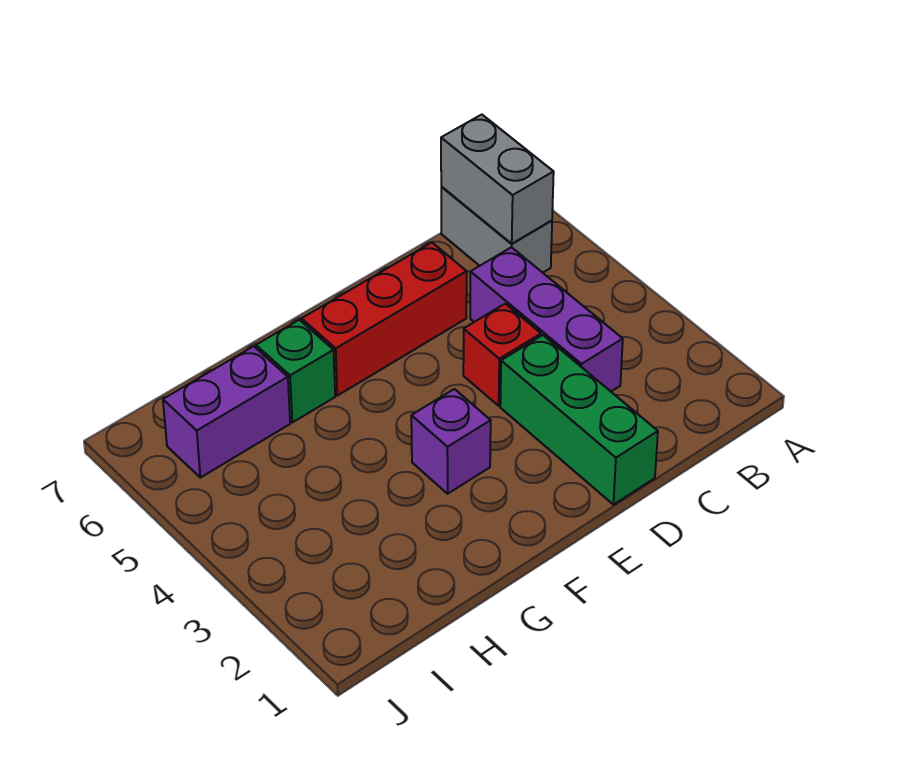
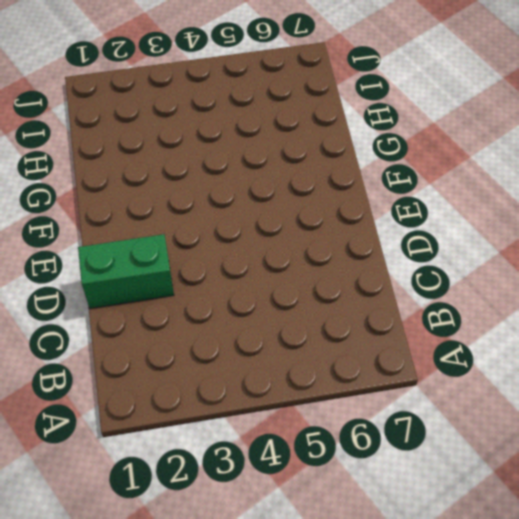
green brick D1:D2 level 1 -> green brick D1:D3 level 1
none -> grey brick B6:B7 level 1
none -> purple brick C3:C5 level 1

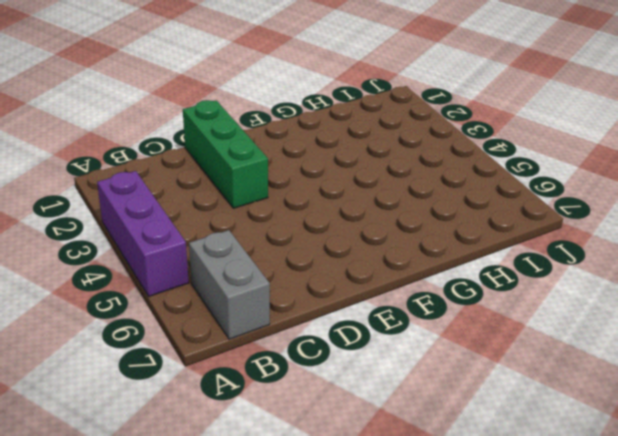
purple brick A3:A5 level 1 -> purple brick C3:C5 level 1
none -> red brick D4 level 1
none -> red brick D6:F6 level 1

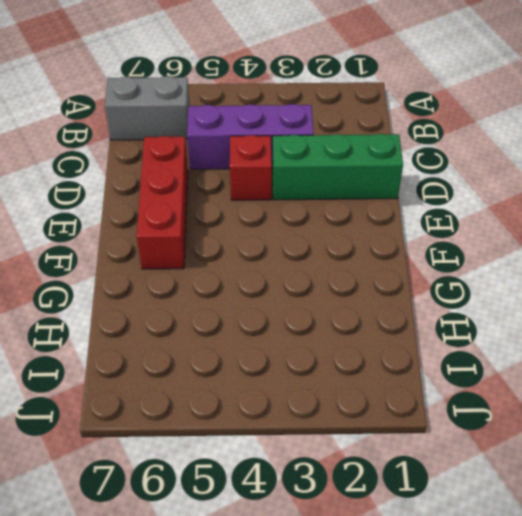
none -> purple brick F3 level 1
none -> green brick G6 level 1

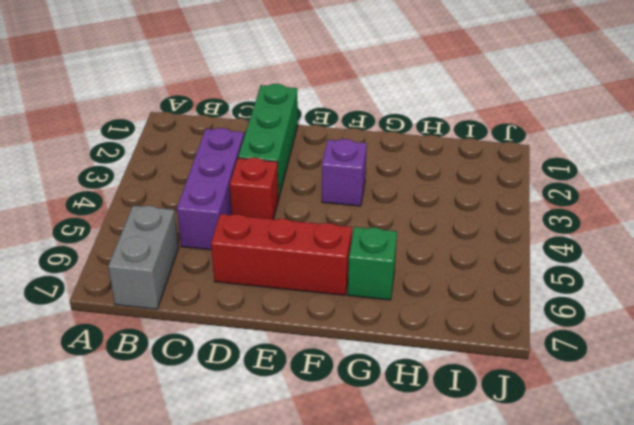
none -> purple brick H6:I6 level 1
none -> grey brick B6:B7 level 2

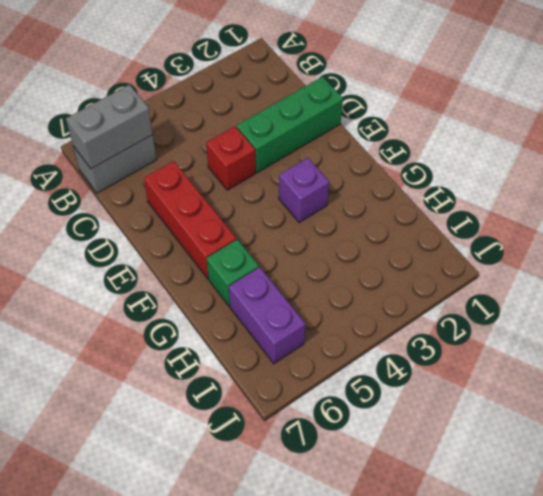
none -> purple brick C3:C5 level 1

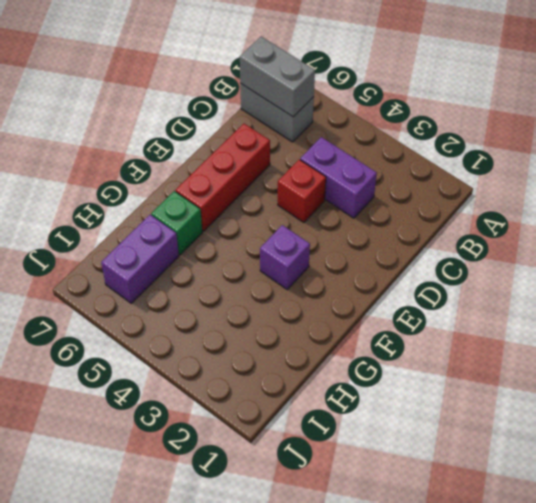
purple brick C3:C4 level 1 -> purple brick C3:C5 level 1
none -> green brick D1:D3 level 1

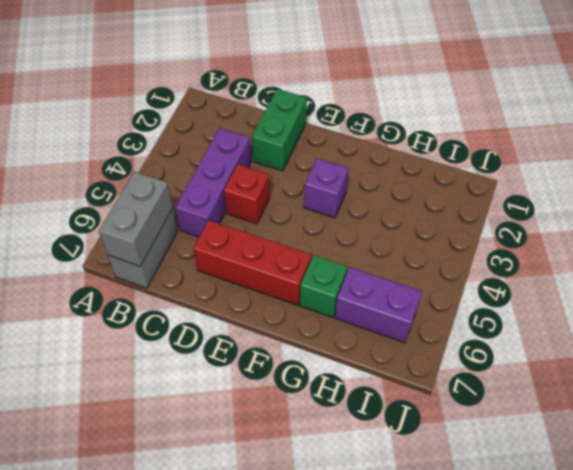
green brick D1:D2 level 1 -> green brick D1:D3 level 1

